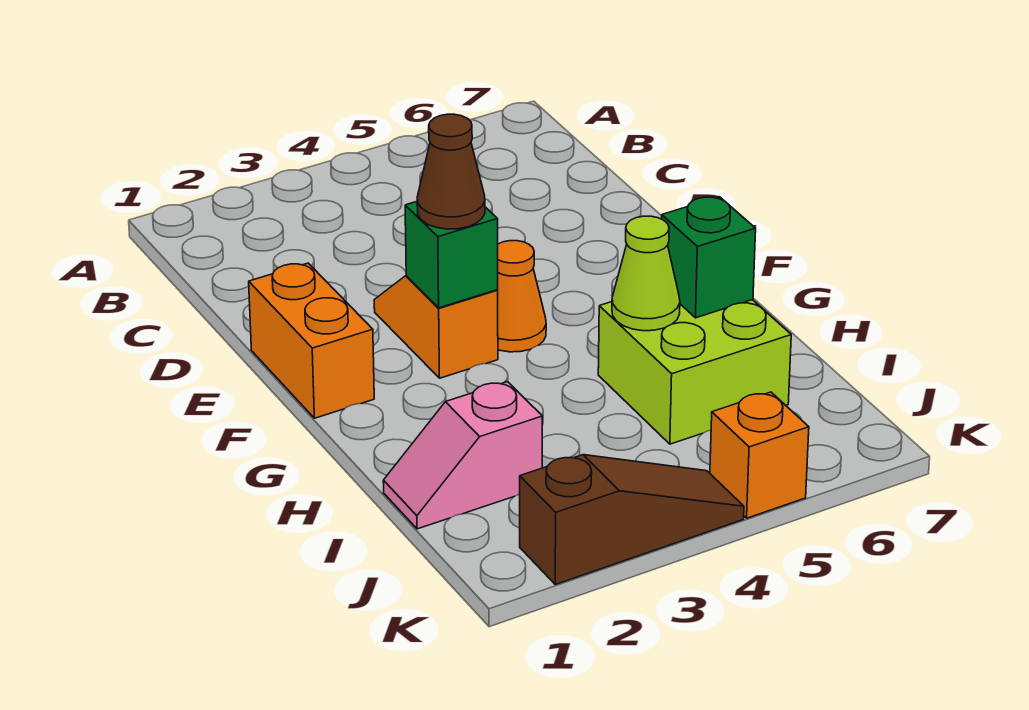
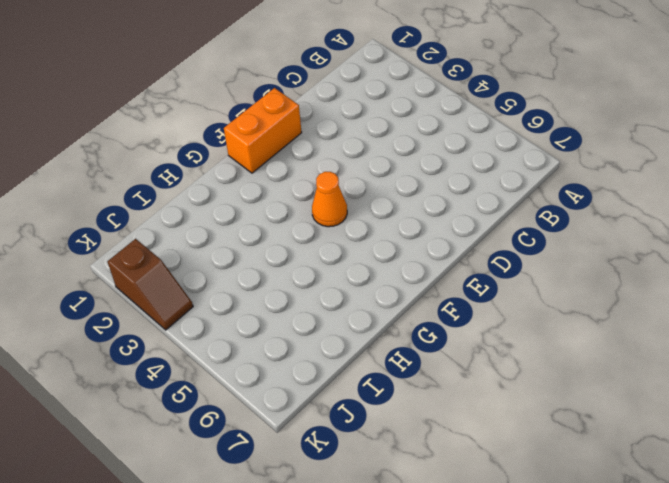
brown slope K2:K3 level 1 top 2 -> brown slope K2:K4 level 1 top 2
none -> orange slope E3:F3 level 1 top F
none -> lime brick H5:I6 level 1

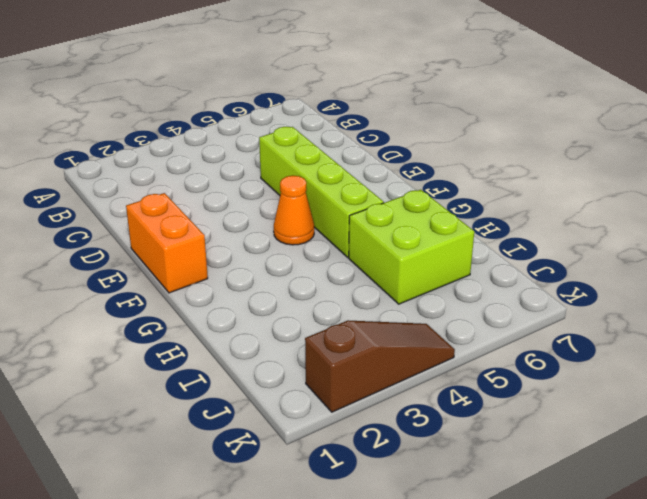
lime brick D5:G5 level 1 -> none
none -> orange slope E3:F3 level 1 top F
none -> pink slope I1:I2 level 1 top 2

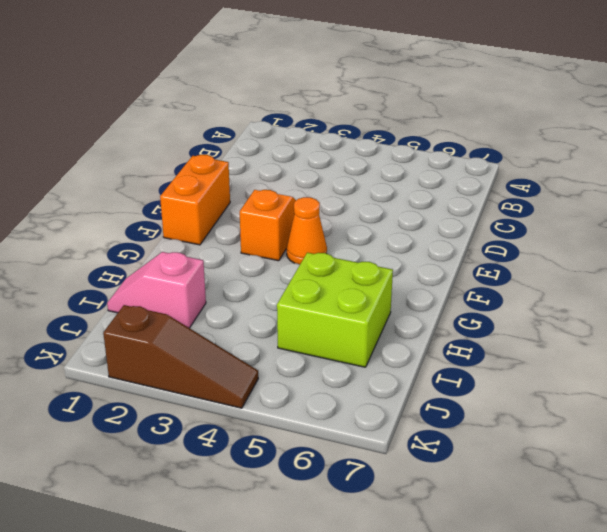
none -> orange brick K5 level 1
none -> green brick F3 level 2

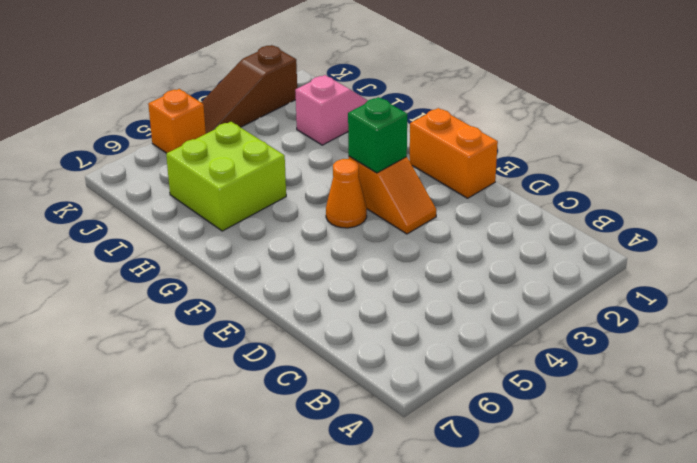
none -> lime cone H5 level 2
none -> green brick H6 level 2

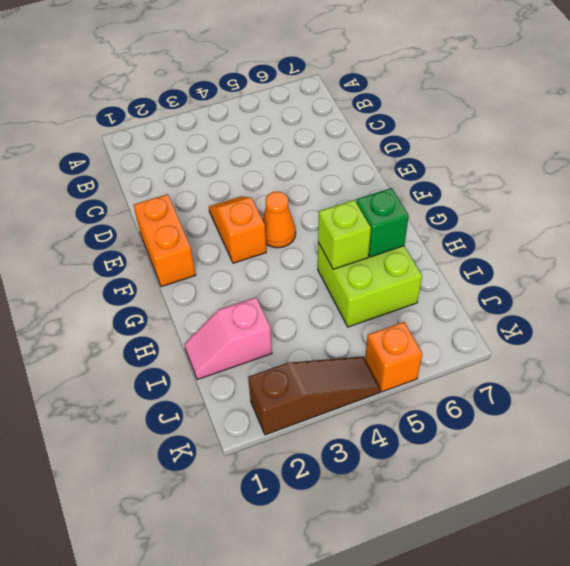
lime brick H5 level 2 -> lime cone H5 level 2
none -> green brick F3 level 2
none -> brown cone F3 level 3

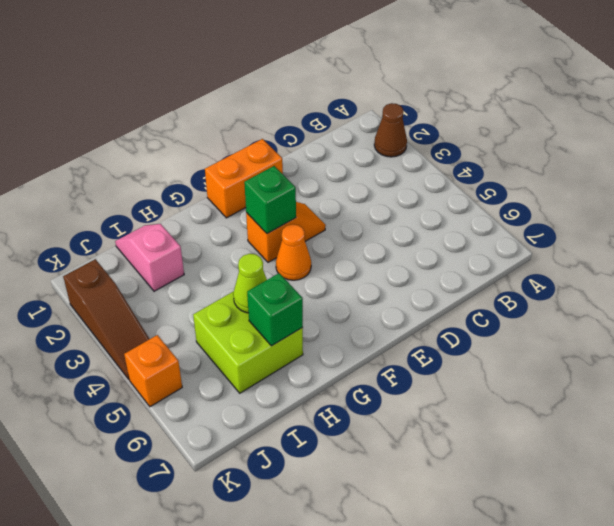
brown cone A2 level 1 -> brown cone F3 level 3

